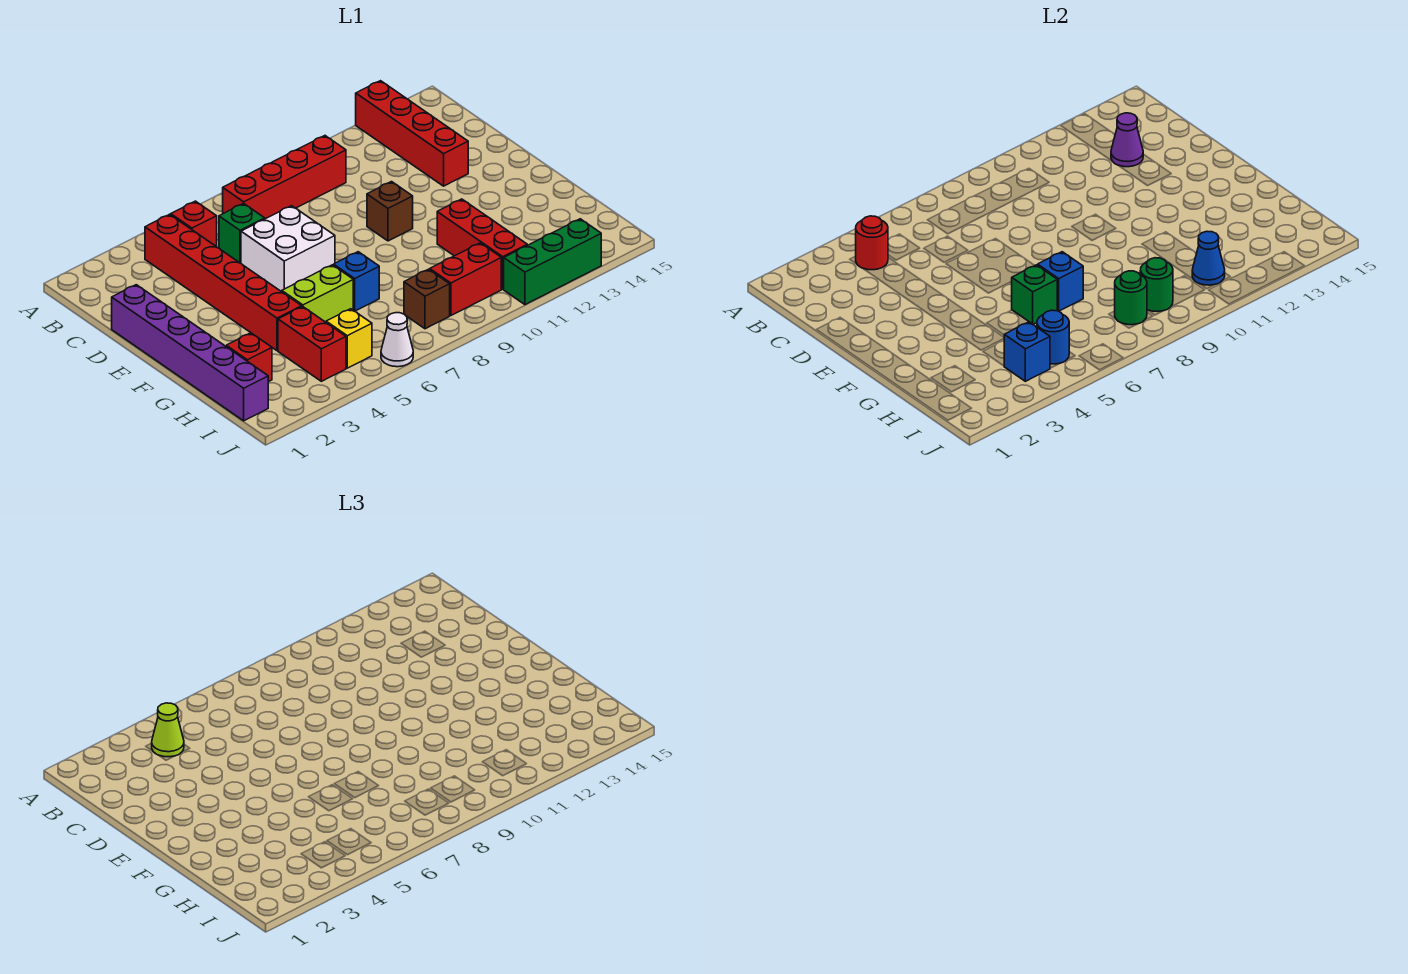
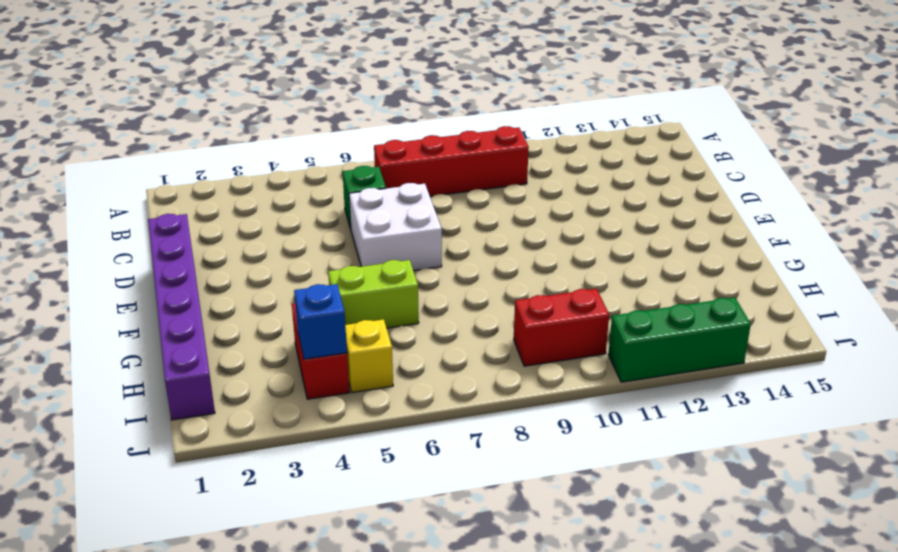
none -> red brick A13:D13 level 1
none -> red brick B4:G4 level 1
none -> red brick B5 level 1

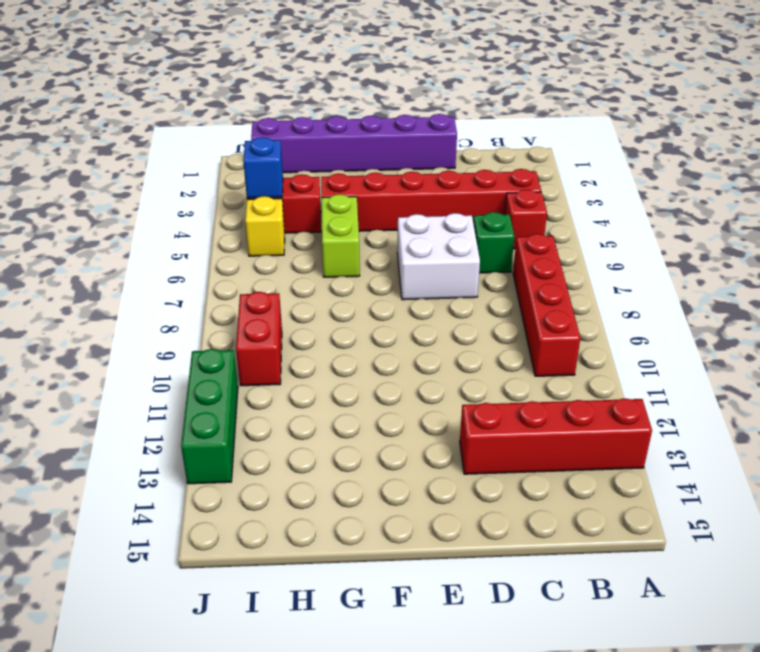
none -> brown brick E10 level 1
none -> blue brick G7 level 1
none -> red brick G11:I11 level 1

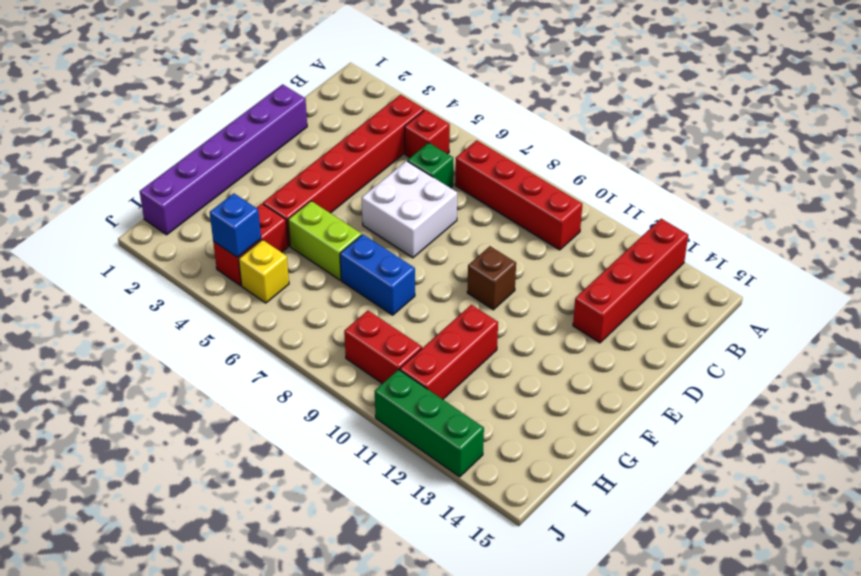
blue brick G7:G8 level 1 -> blue brick G7 level 1
none -> red brick H2 level 1
none -> brown brick I8 level 1
none -> white cone J6 level 1

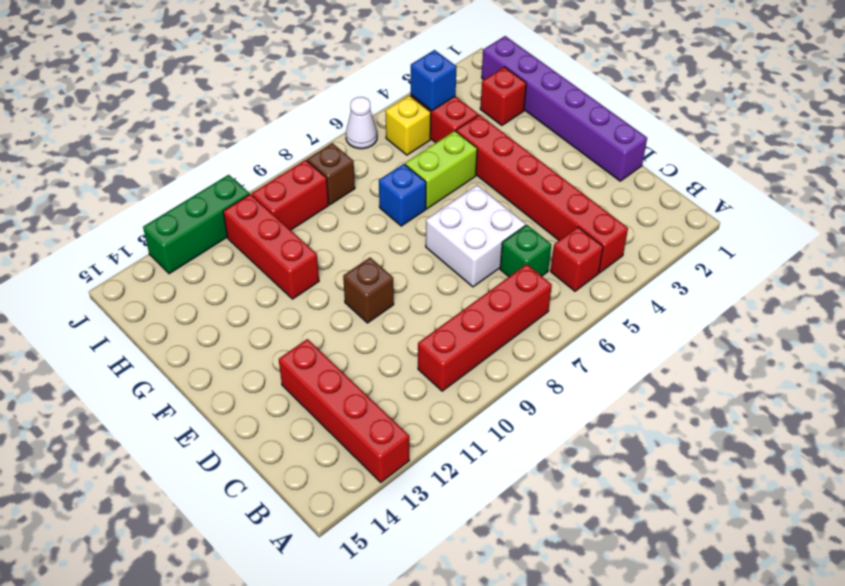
none -> red round brick B4 level 2
none -> purple cone C13 level 2
none -> green brick G6 level 2

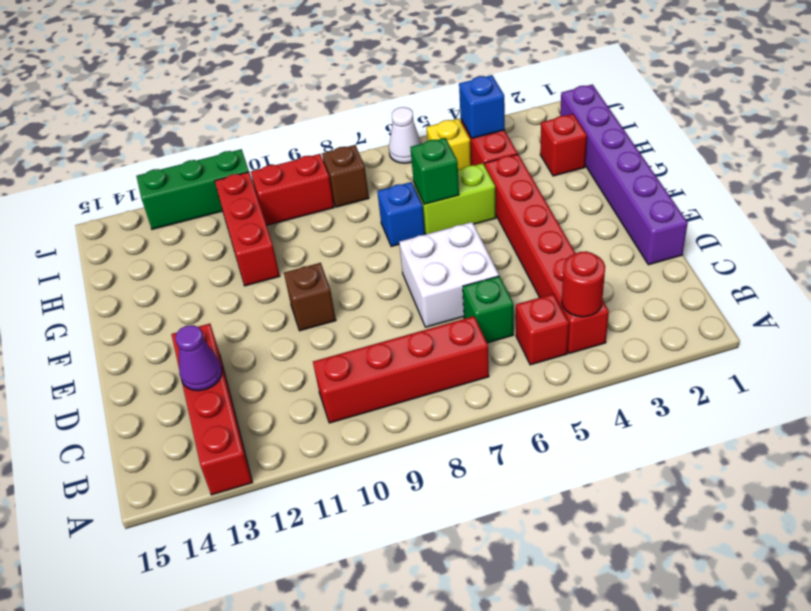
none -> blue brick G7 level 2
none -> blue round brick I5 level 2
none -> green round brick I8 level 2

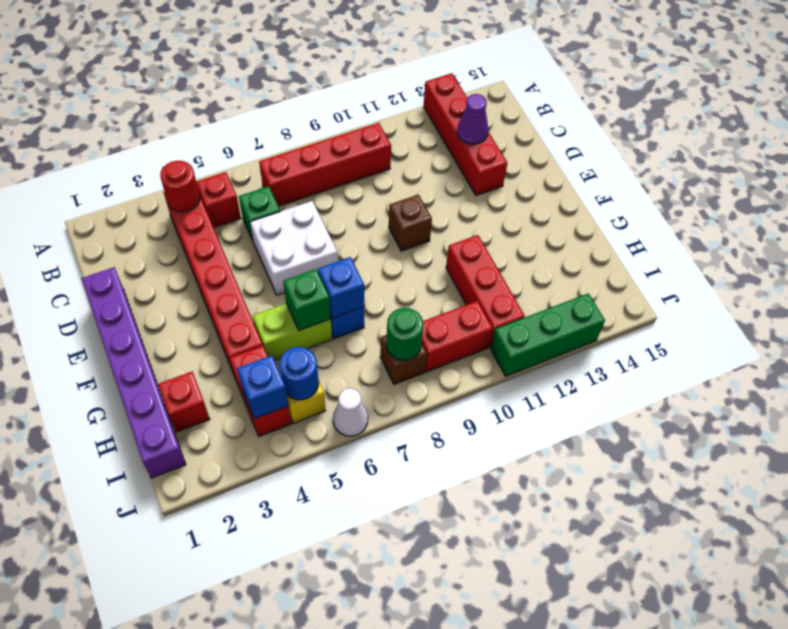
none -> green round brick I9 level 2
none -> blue cone I11 level 2
none -> lime cone B4 level 3

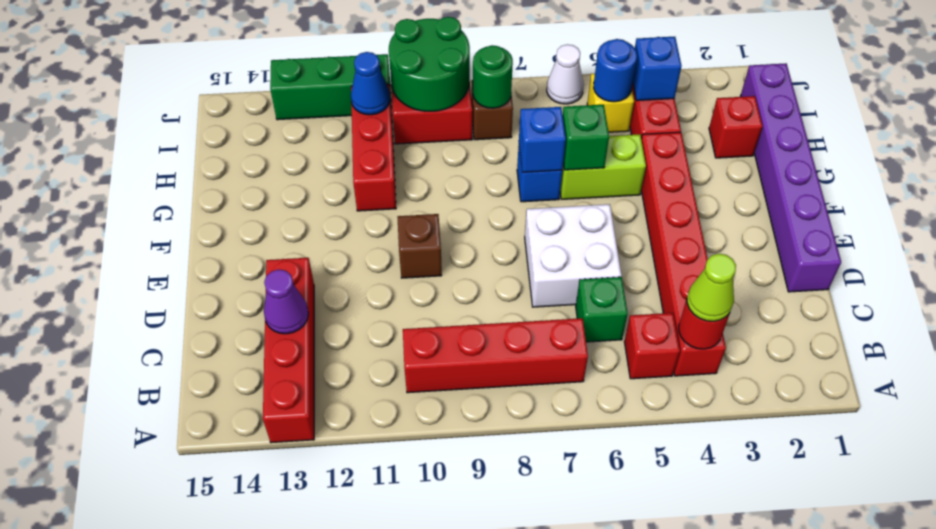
green round brick I9:J10 level 2 -> green round brick I9 level 2

